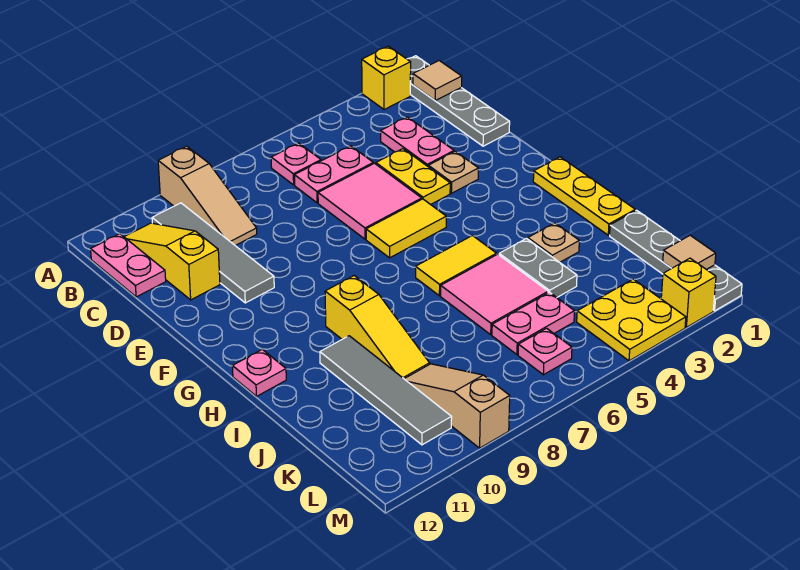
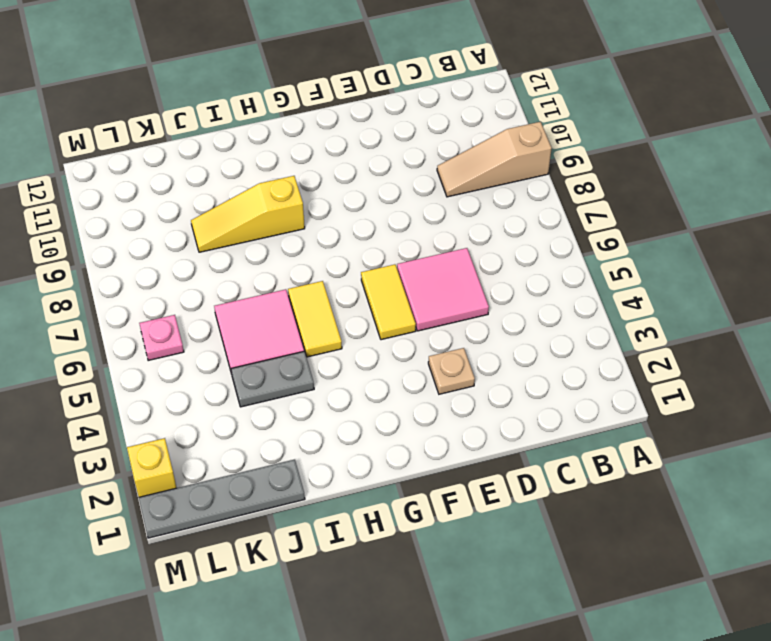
none -> grey plate A1:D1 level 1
none -> yellow brick A2 level 1
none -> pink plate B6 level 1

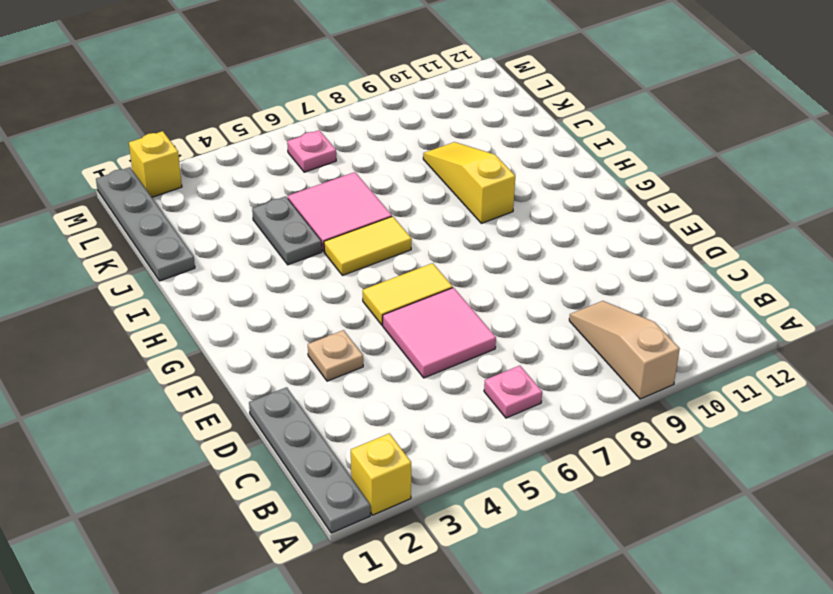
none -> grey tile B10:E10 level 1
none -> yellow slope B11:D11 level 1 top D
none -> pink plate B12:C12 level 1

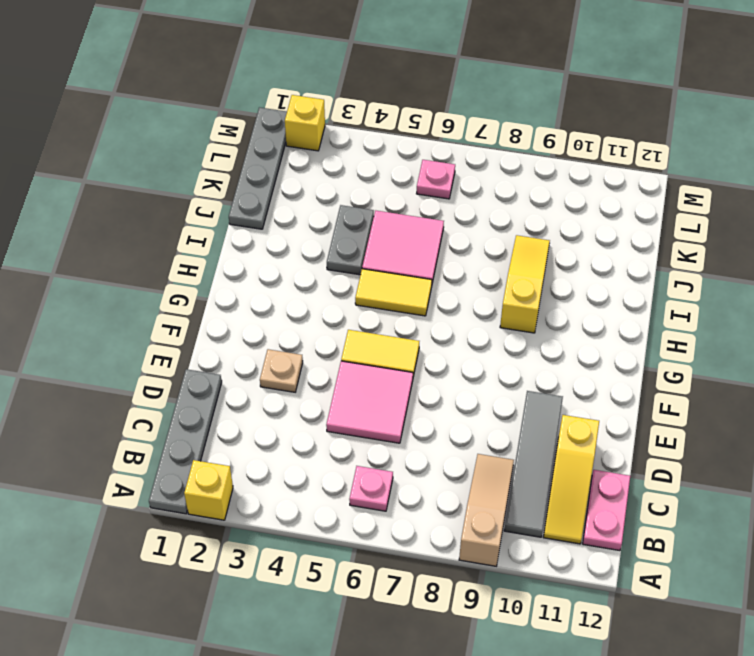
none -> pink plate C3:D3 level 1
none -> pink plate C5:C6 level 1
none -> yellow plate D4:E4 level 1

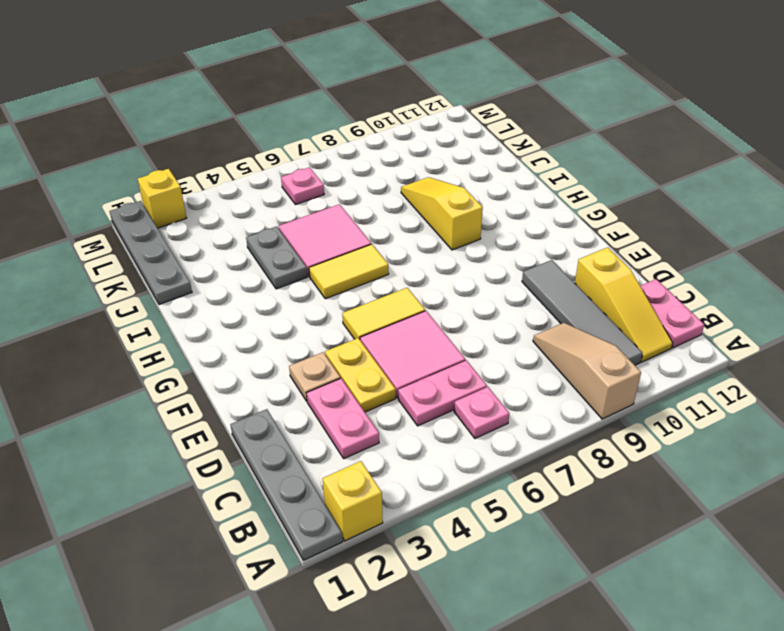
none -> yellow plate G1:I1 level 1
none -> pink plate H12 level 1
none -> tan plate I3 level 1

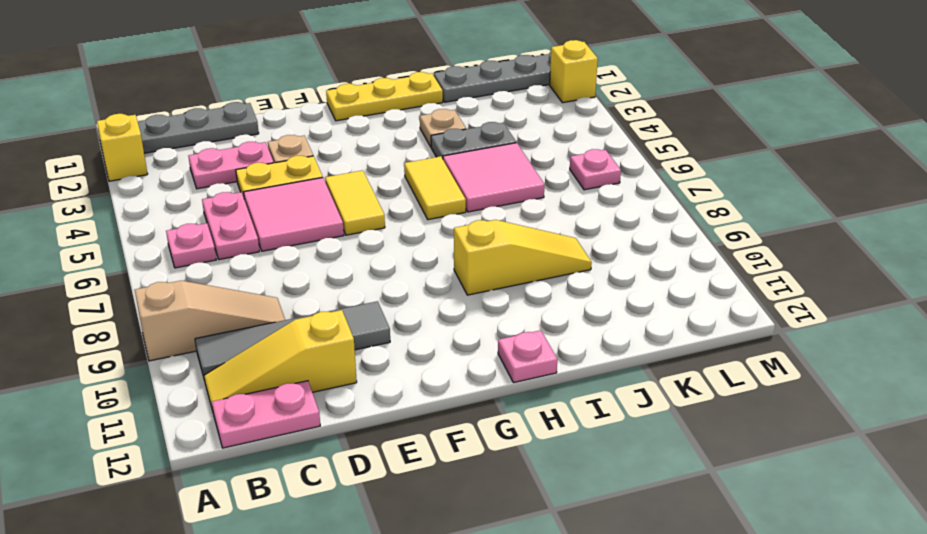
none -> grey tile I10:L10 level 1
none -> pink plate K5:K6 level 1
none -> tan slope K9:M9 level 1 top M

